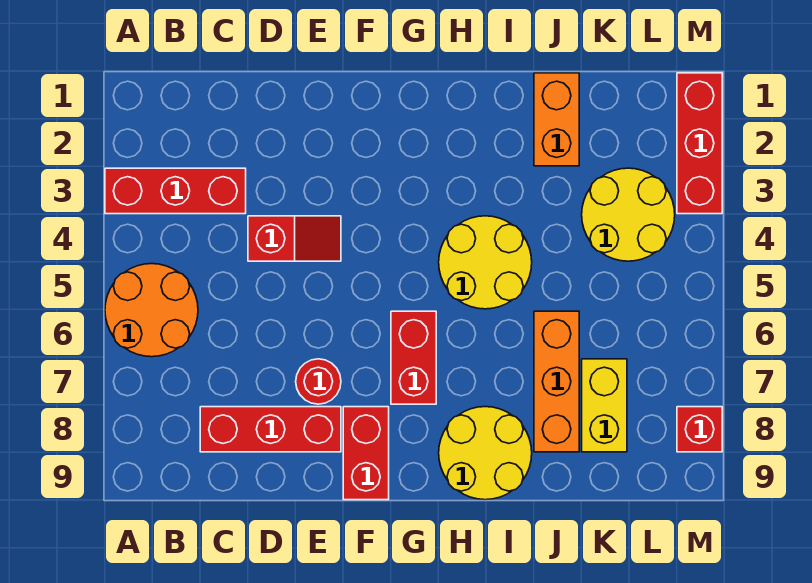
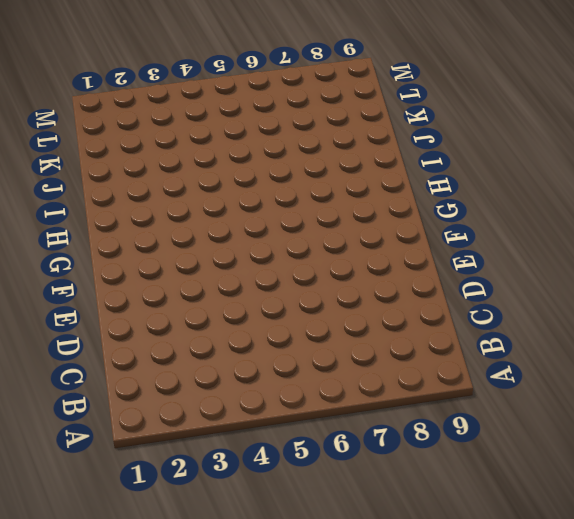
none -> red brick A3:C3 level 1
none -> orange round brick A5:B6 level 1
none -> red brick C8:E8 level 1

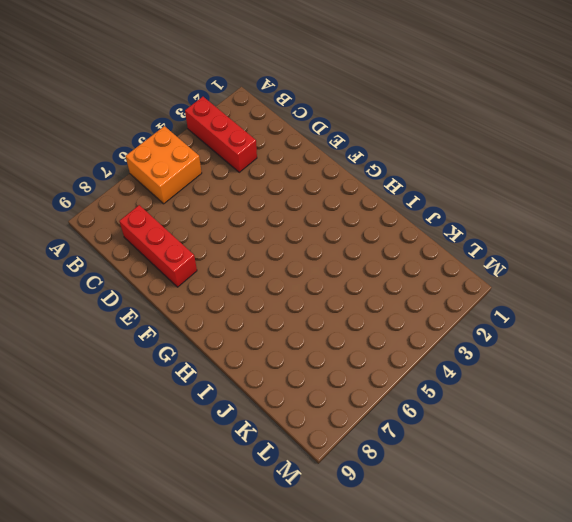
orange brick A5:B6 level 1 -> orange round brick A5:B6 level 1
none -> red slope D4:E4 level 1 top D
none -> red round brick E7 level 1
none -> red brick F8:F9 level 1

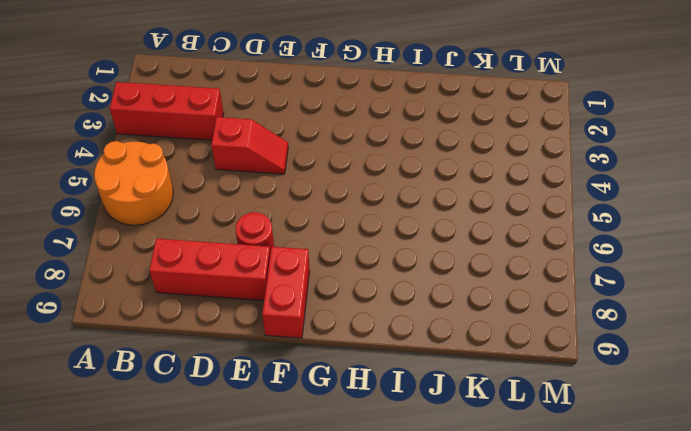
none -> red brick G6:G7 level 1
none -> yellow round brick H4:I5 level 1
none -> yellow round brick H8:I9 level 1

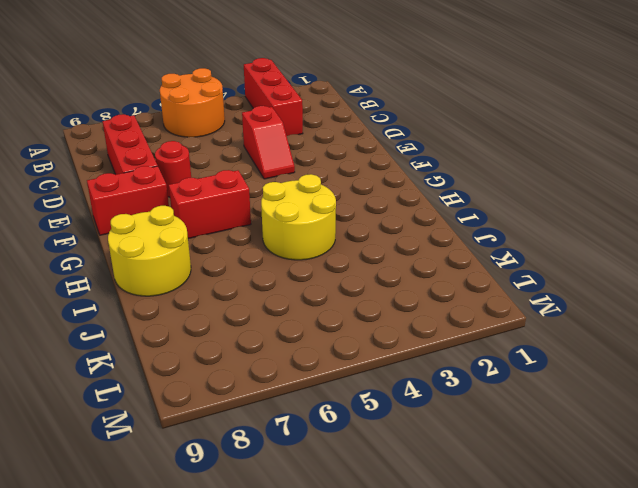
none -> orange brick J1:J2 level 1
none -> orange brick J6:J8 level 1
none -> yellow round brick K3:L4 level 1

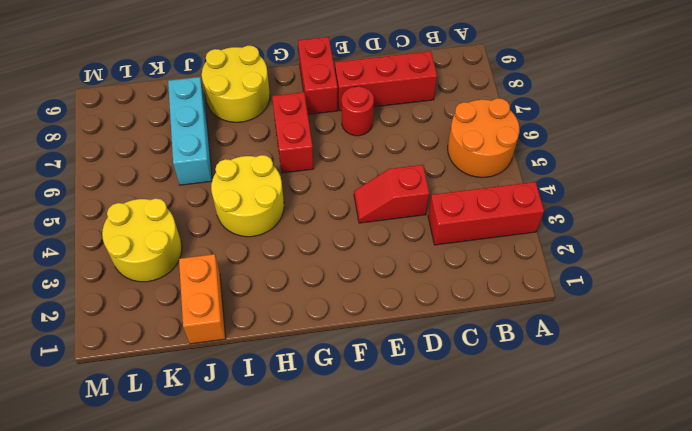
cyan brick J6:J8 level 1 -> orange brick J6:J8 level 1
none -> yellow brick K7:K8 level 1
none -> red brick M1:M3 level 1
none -> red brick M8 level 1

